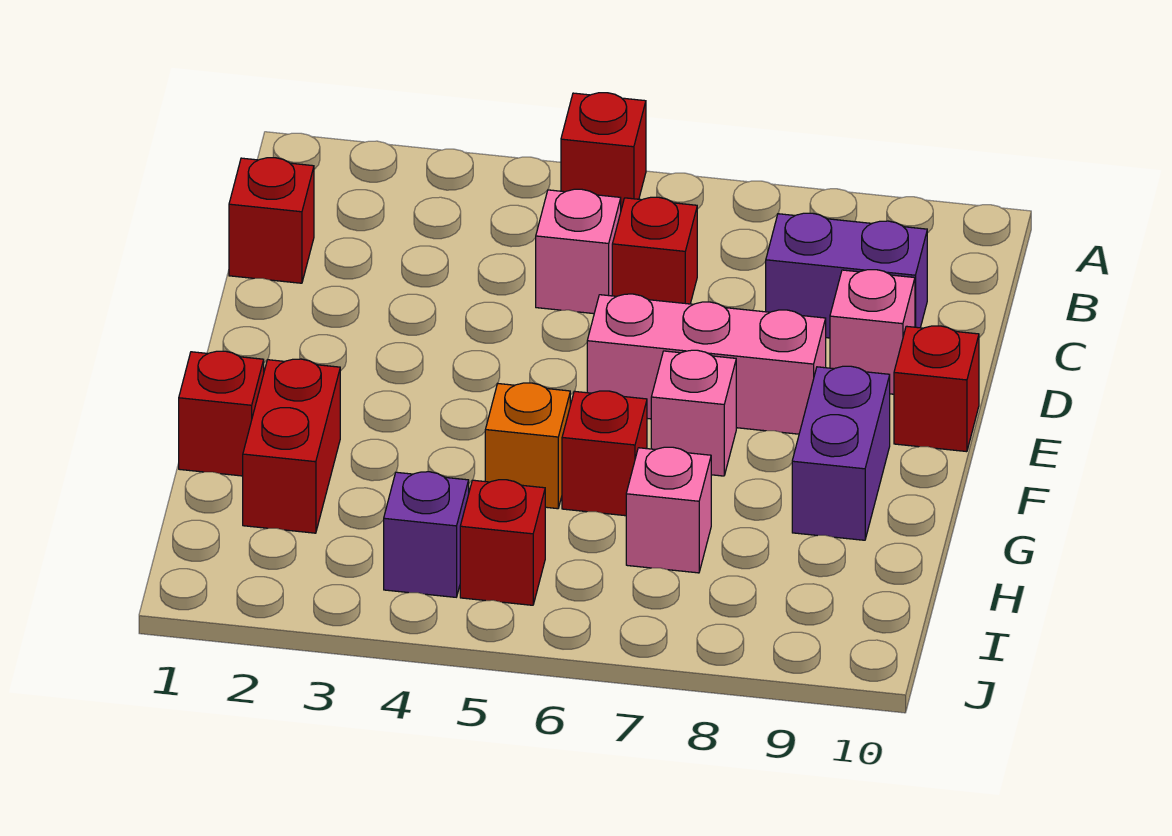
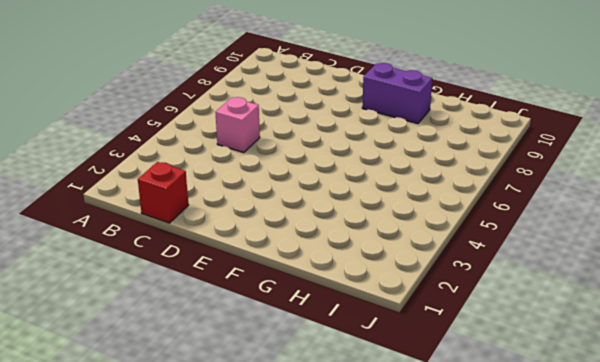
none -> red brick A5 level 1
none -> red brick C6 level 1
none -> purple brick C8:C9 level 1

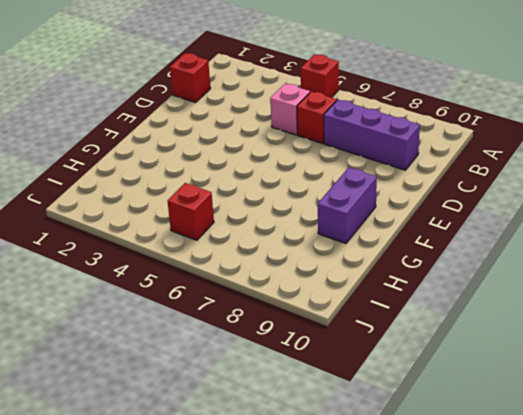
purple brick C7:C9 level 1 -> purple brick C8:C9 level 1
none -> pink brick D9 level 1
none -> pink brick E6:E8 level 1
none -> red brick E10 level 1

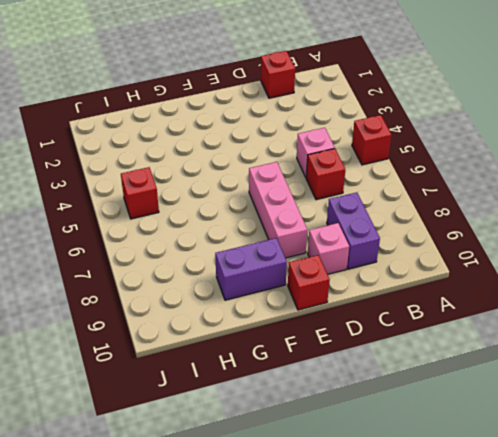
none -> pink brick F7 level 1
none -> red brick G1 level 1
none -> red brick G2:H2 level 1

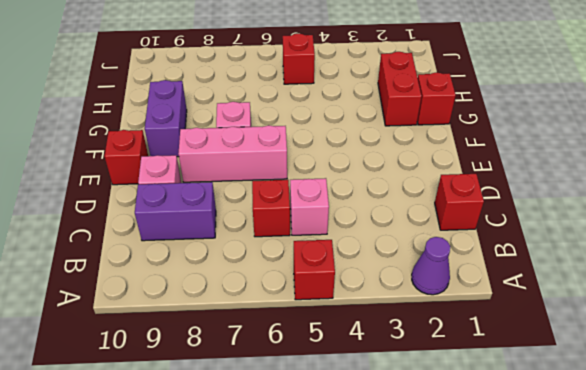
purple cone A2 level 1 -> none
none -> orange brick G5 level 1
none -> red brick G6 level 1
none -> pink brick H7 level 1

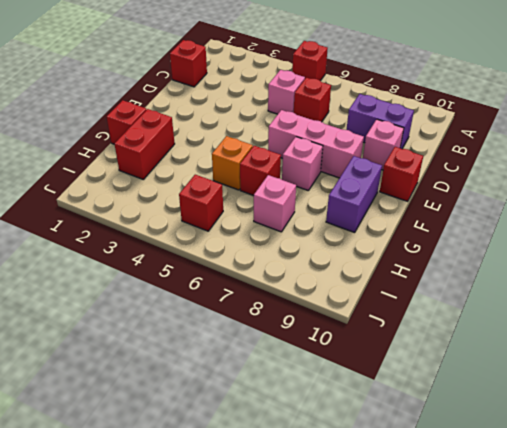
none -> purple brick I4 level 1

